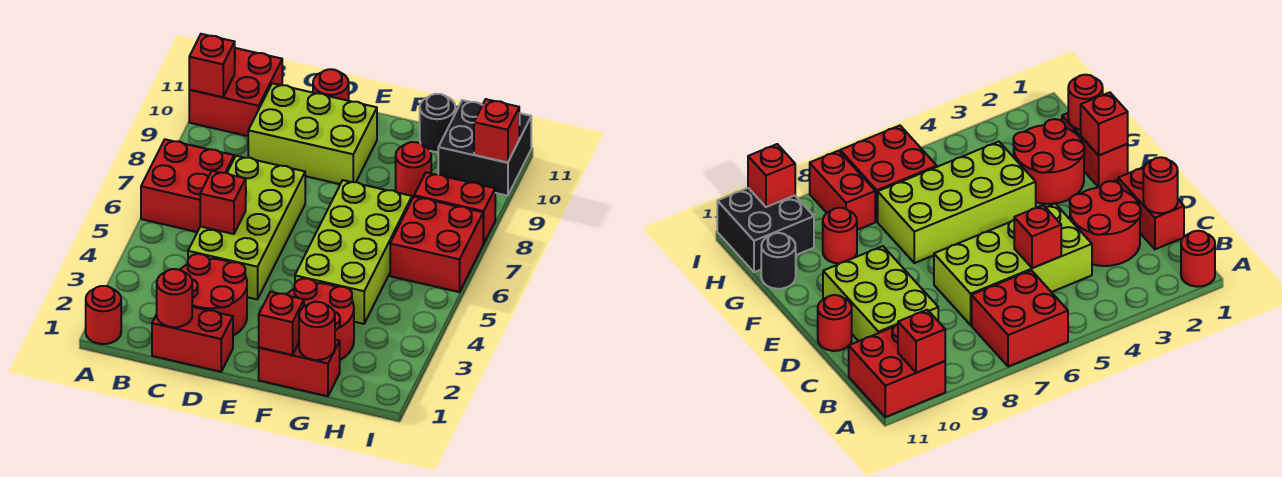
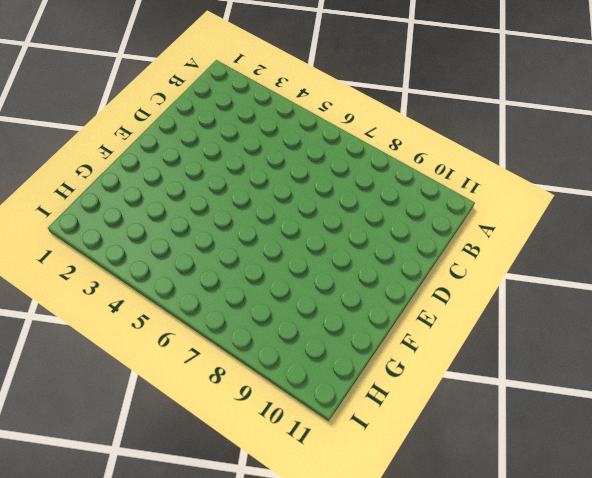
none -> red round brick A1 level 1
none -> red brick A6:B7 level 1
none -> red brick A10:B11 level 1

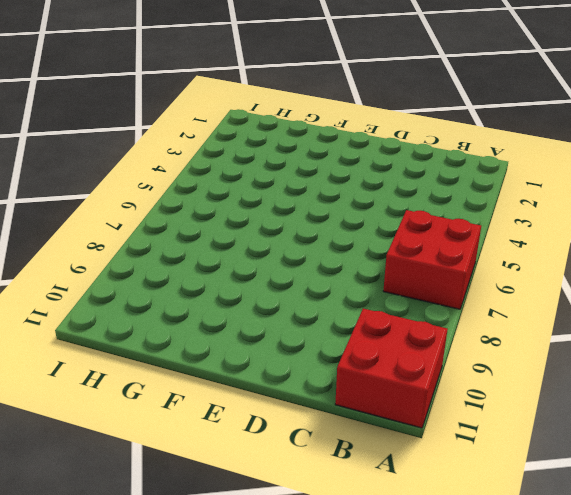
none -> red round brick A1 level 1
none -> red brick C1:D1 level 1
none -> red round brick C2:D3 level 1

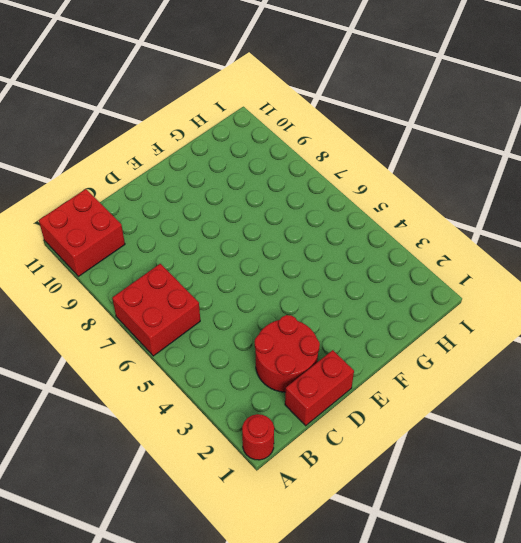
none -> lime brick C4:D7 level 1
none -> lime brick C9:E10 level 1
none -> red round brick D11 level 1

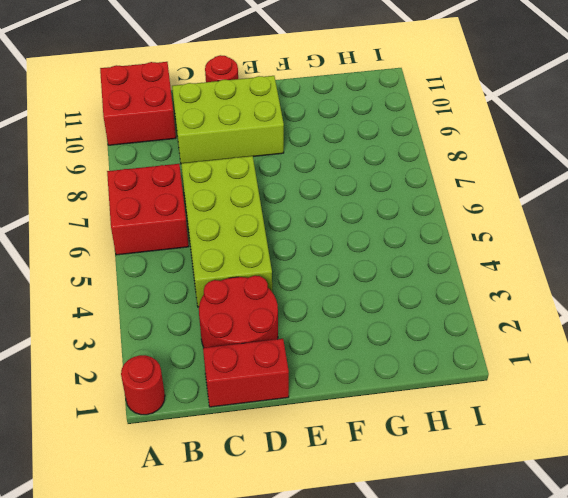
none -> red brick F1:G1 level 1
none -> red round brick F2:G3 level 1
none -> lime brick F4:G7 level 1

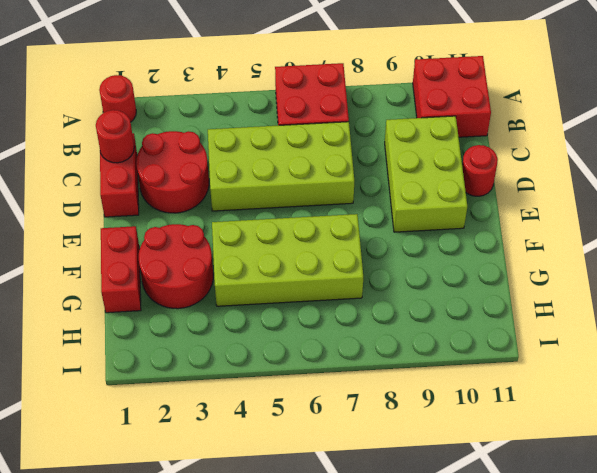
none -> red round brick G9 level 1
none -> black round brick G11 level 1
none -> red brick H6:I7 level 1

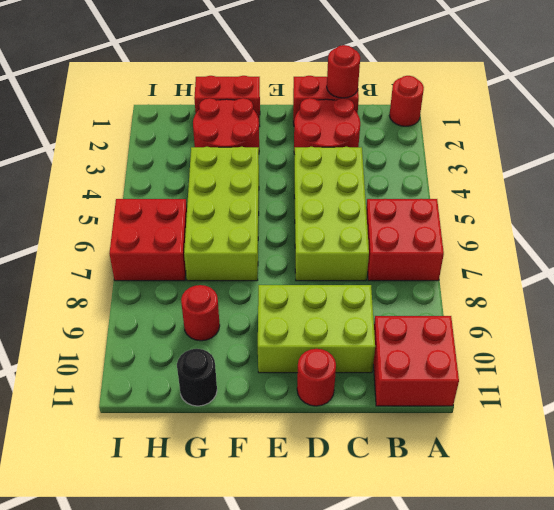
none -> red brick H8:I8 level 1
none -> black brick H10:I11 level 1
none -> red brick A10 level 2

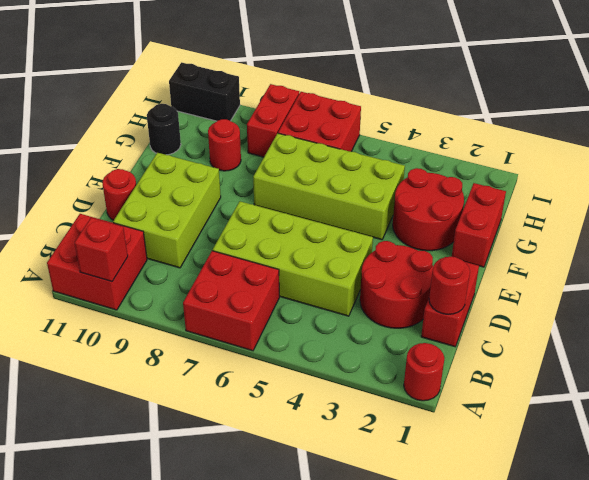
black brick I10:I11 level 1 -> black brick H10:I11 level 1
none -> red brick C5 level 2
none -> red brick F1 level 2
none -> red round brick G1 level 2

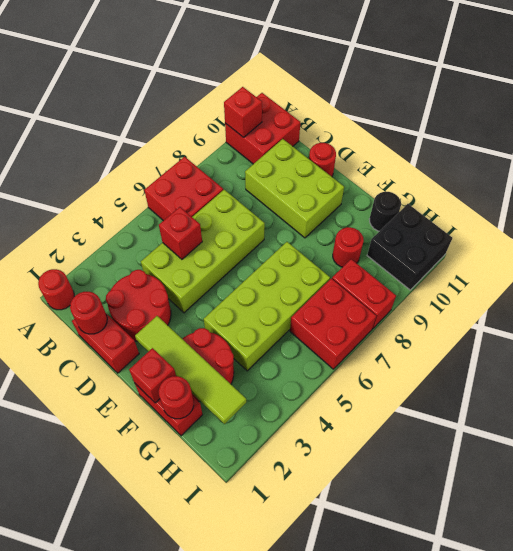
lime tile E2:H2 level 2 -> none
none -> red brick I10 level 2

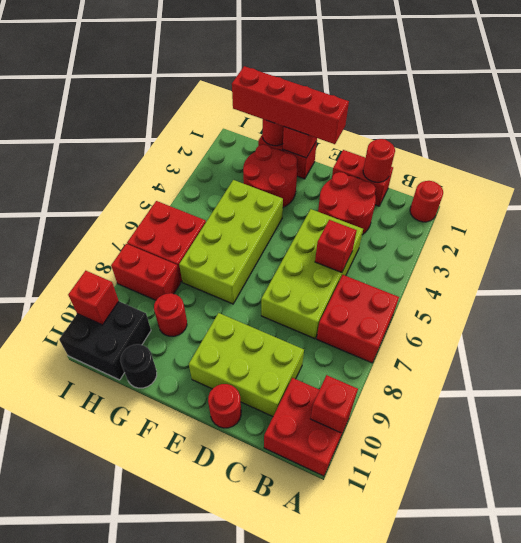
red brick E1:H1 level 3 -> none

